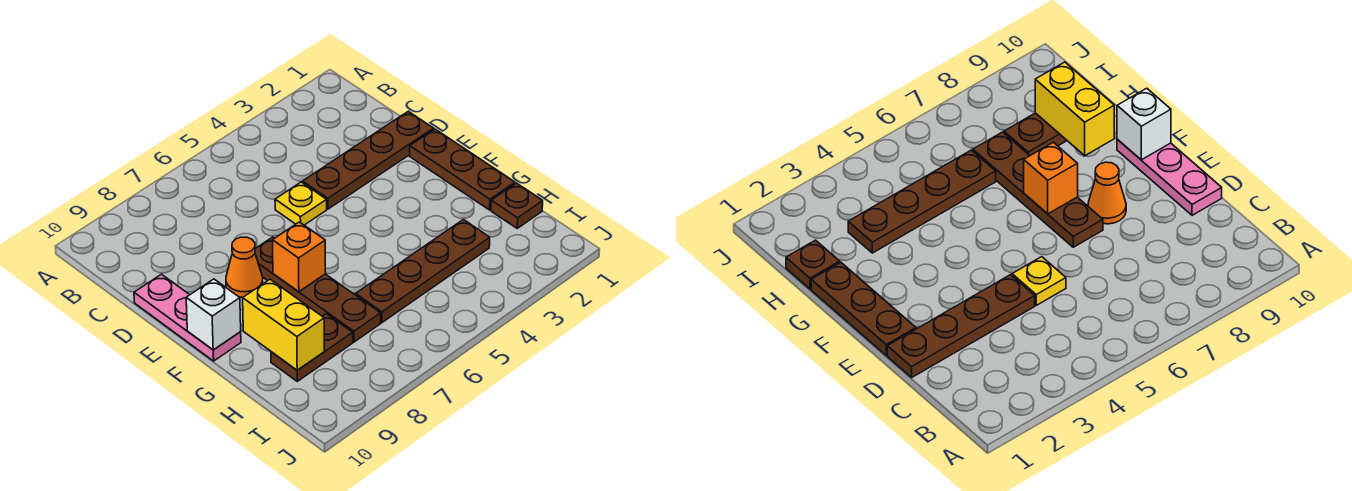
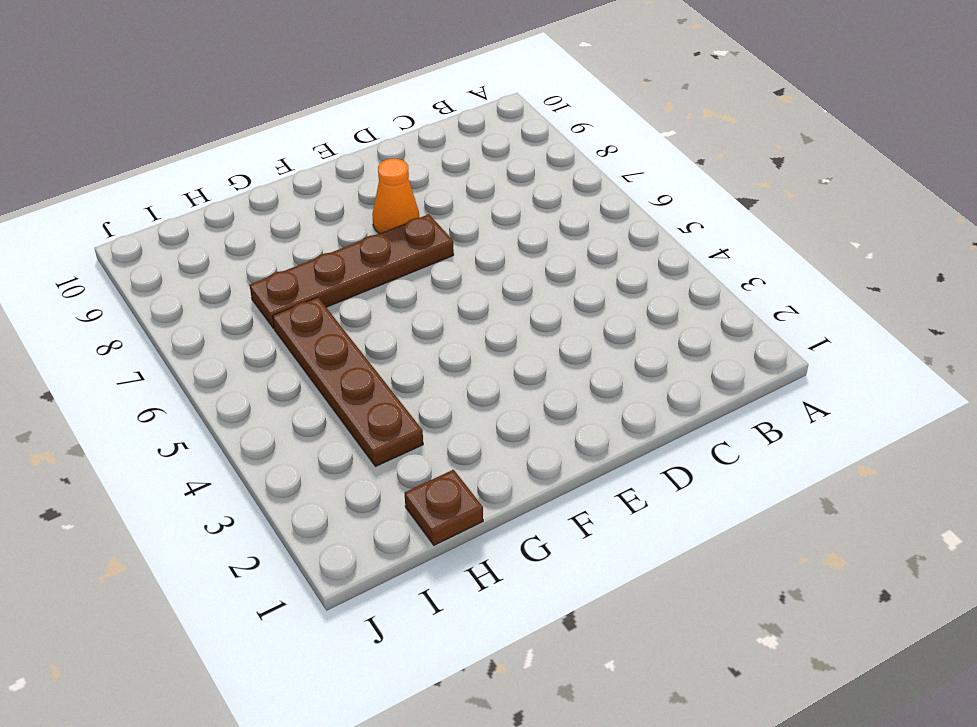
none -> brown plate D1:D4 level 1
none -> yellow plate D5 level 1
none -> pink plate D10:F10 level 1

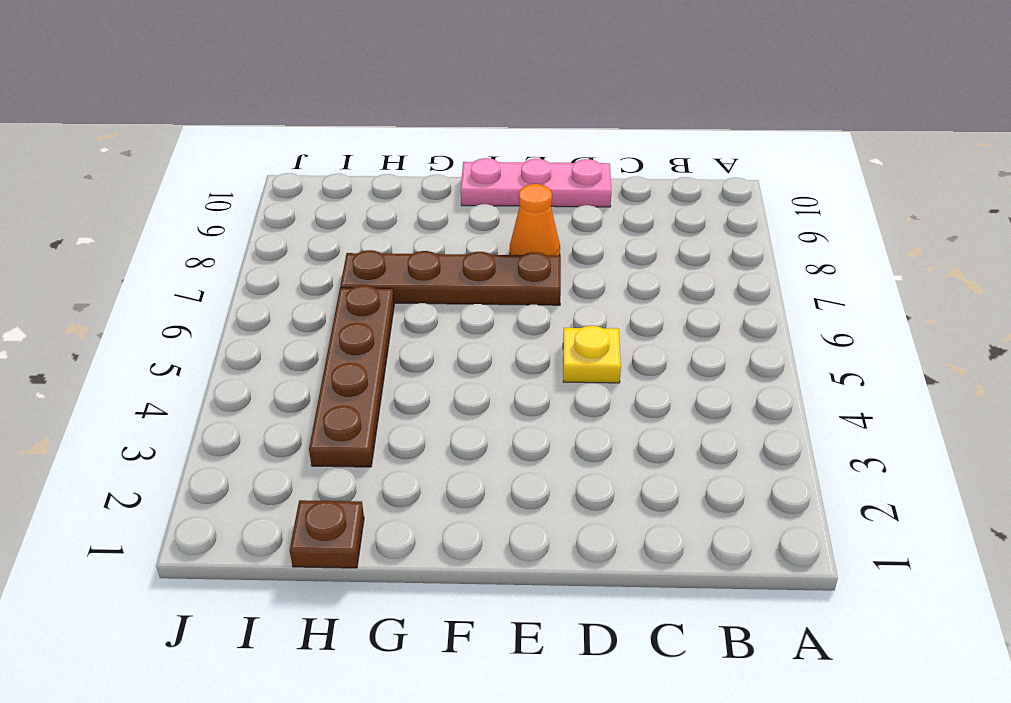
none -> brown plate D1:D4 level 1
none -> brown plate E1:G1 level 1
none -> brown plate H8:H9 level 1

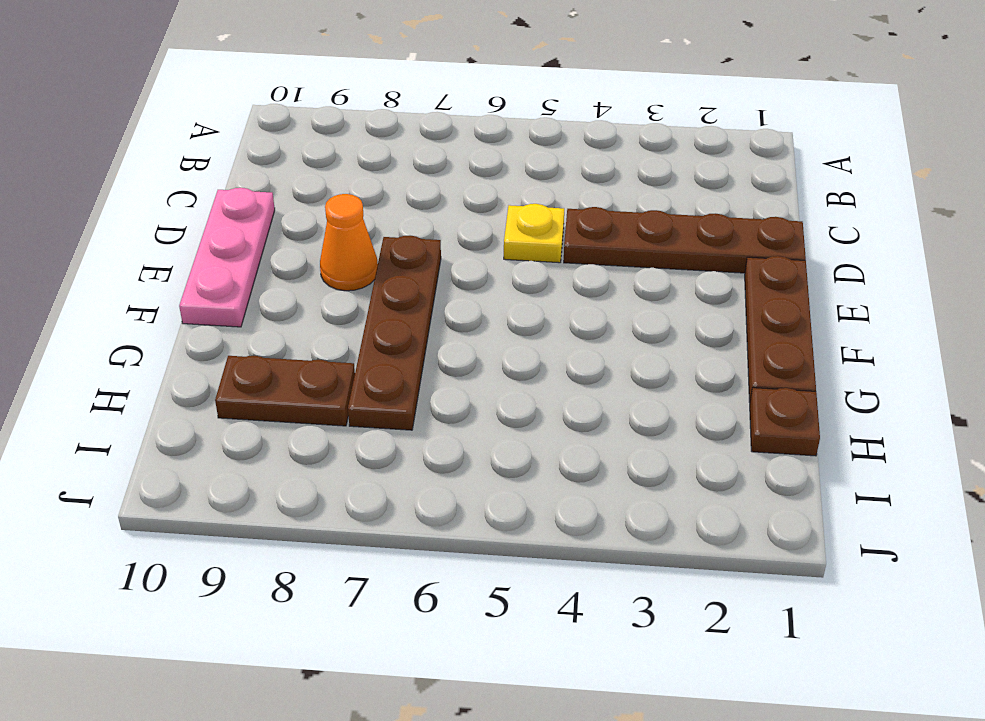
none -> brown plate H3:H6 level 1
none -> orange brick F7 level 2
none -> white brick F10 level 2

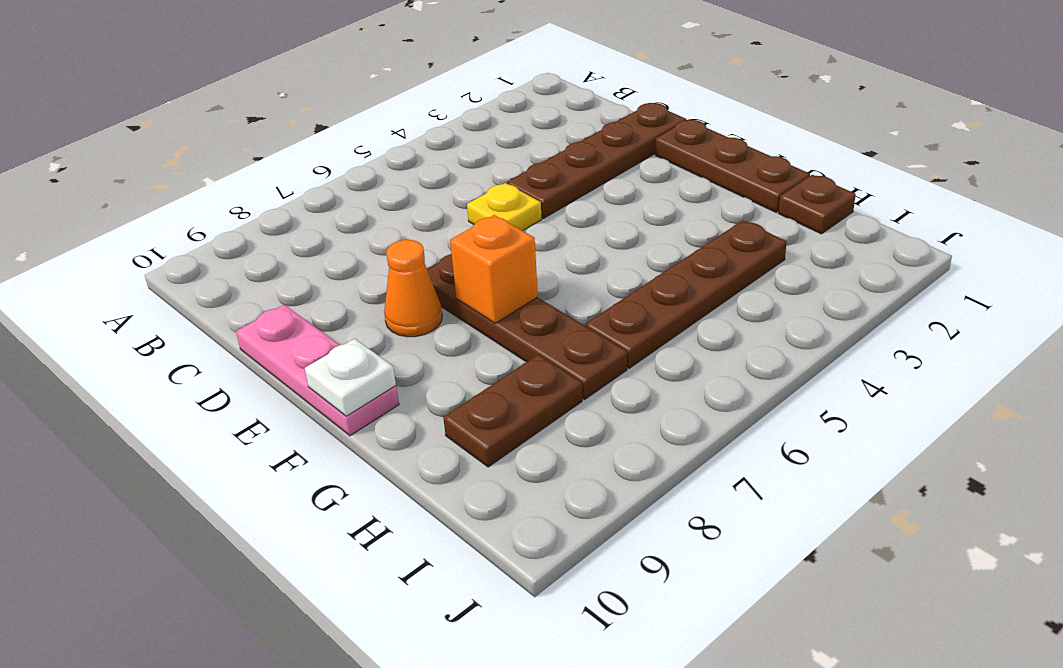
white plate F10 level 2 -> white brick F10 level 2
none -> yellow brick G9:H9 level 2

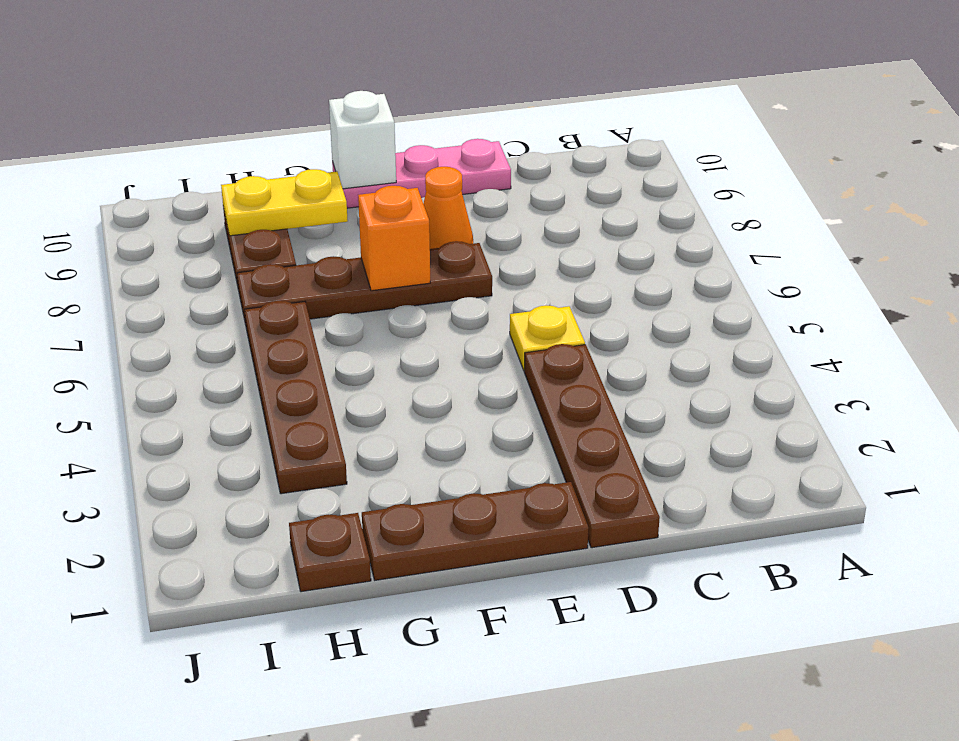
yellow plate G9:H9 level 2 -> yellow brick G9:H9 level 2

